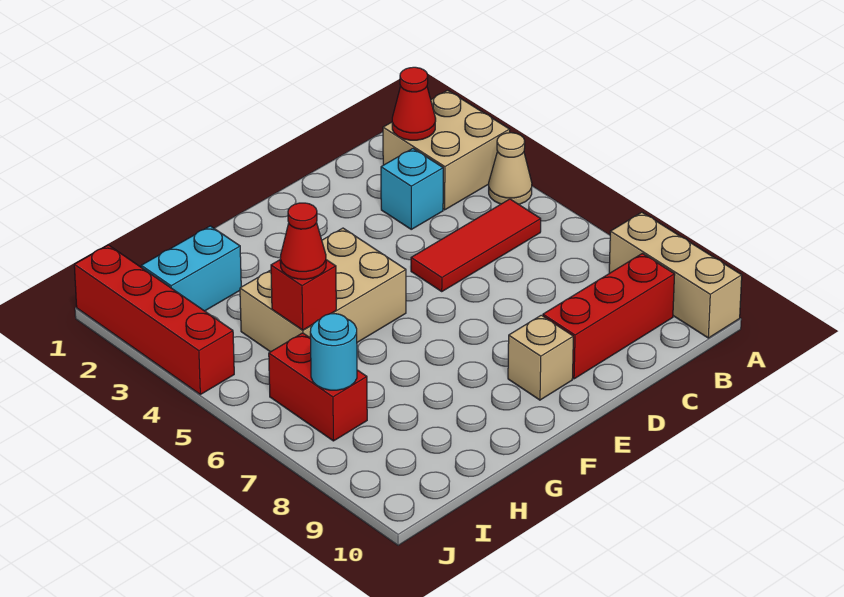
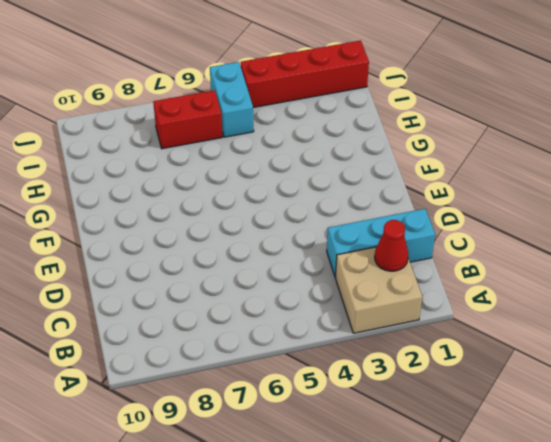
cyan brick C1:C3 level 1 -> cyan brick C3 level 1
cyan brick I5:J5 level 1 -> cyan brick H2:I2 level 1
none -> tan cone A4 level 1
none -> tan brick A8:A10 level 1
none -> red tile B5:D5 level 1

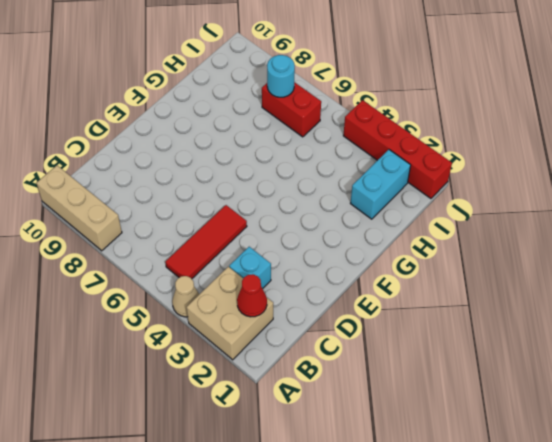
none -> red brick B9:D9 level 1
none -> tan brick E9 level 1
none -> tan brick F4:H5 level 1

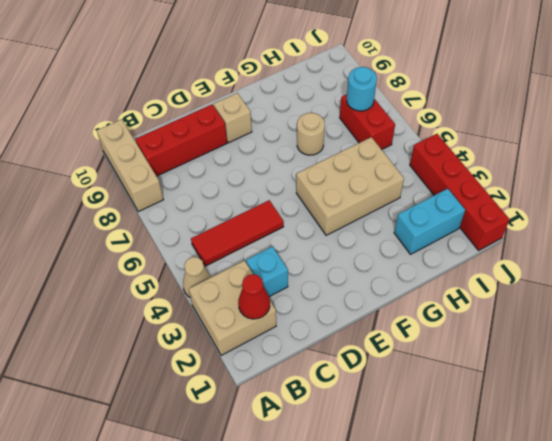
tan round brick G7 level 1 -> none
none -> red brick H5 level 2
none -> red cone H5 level 3

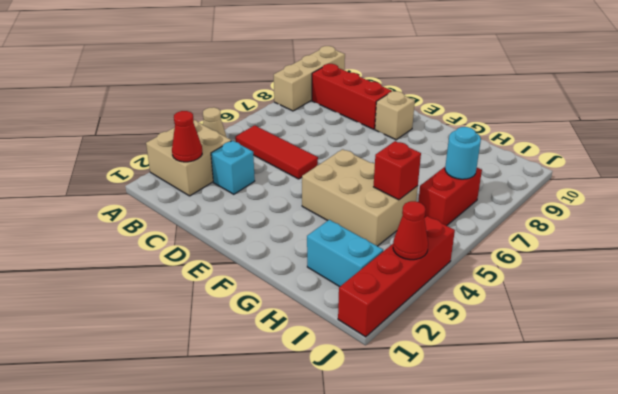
red cone J3 level 2 -> red cone H5 level 3

